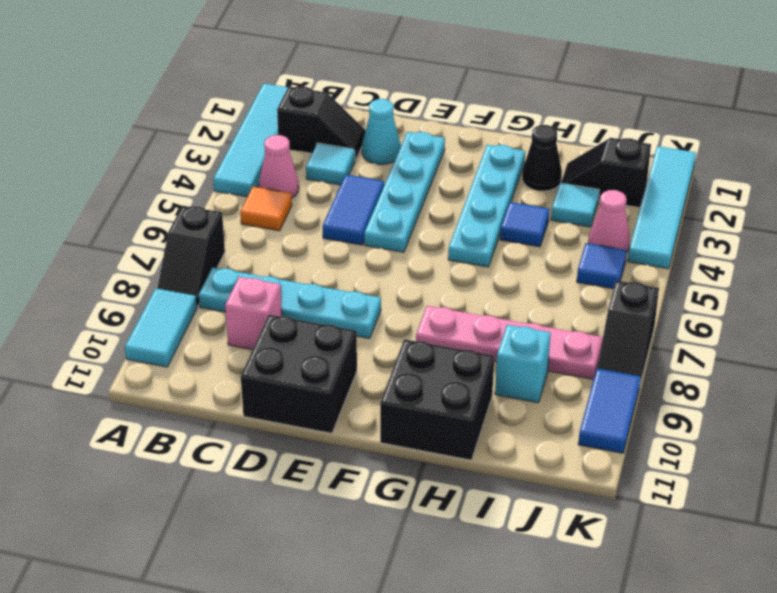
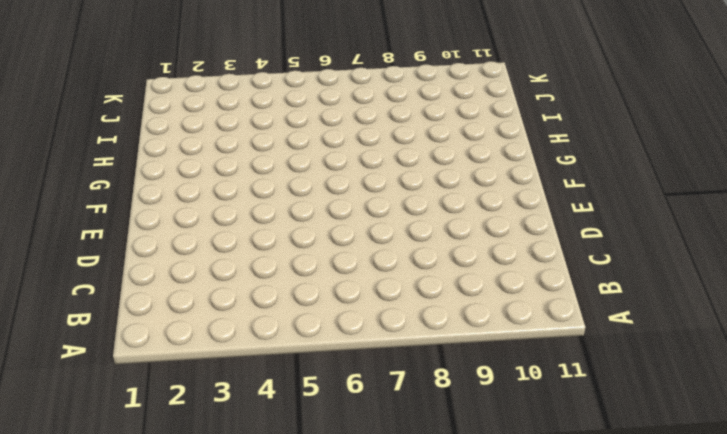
none -> cyan tile A1:A4 level 1
none -> black slope A7:A8 level 1 top 7
none -> cyan tile A9:A10 level 1

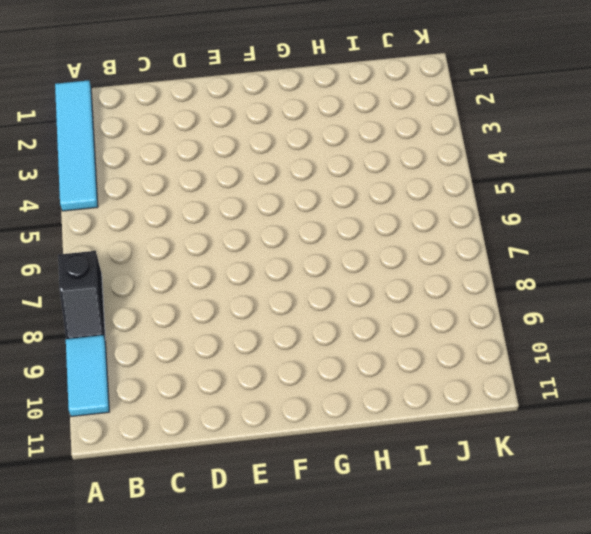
none -> black slope B2:C2 level 1 top B
none -> pink cone B4 level 1
none -> orange tile B5 level 1

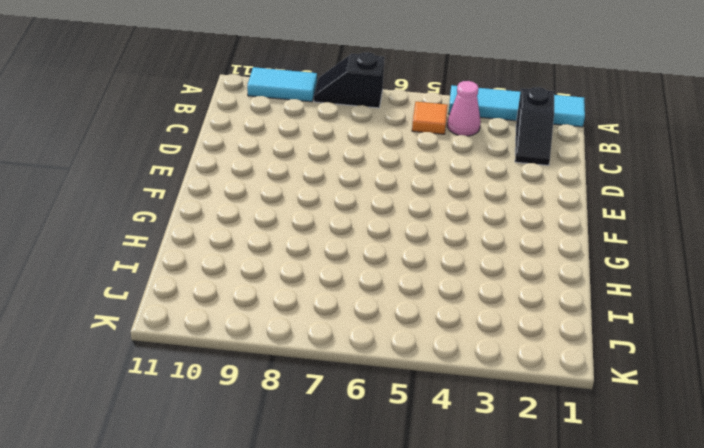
none -> cyan plate B8:E8 level 1
none -> cyan tile C3 level 1
none -> pink brick C9 level 1

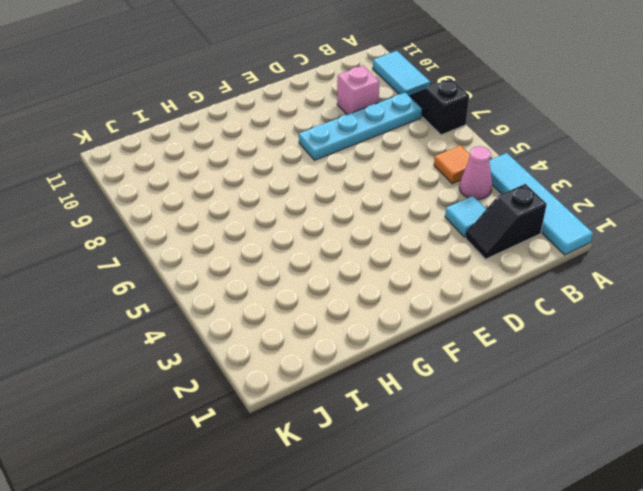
none -> cyan cone D2 level 1
none -> blue tile D4:D5 level 1
none -> black brick D10:E11 level 1

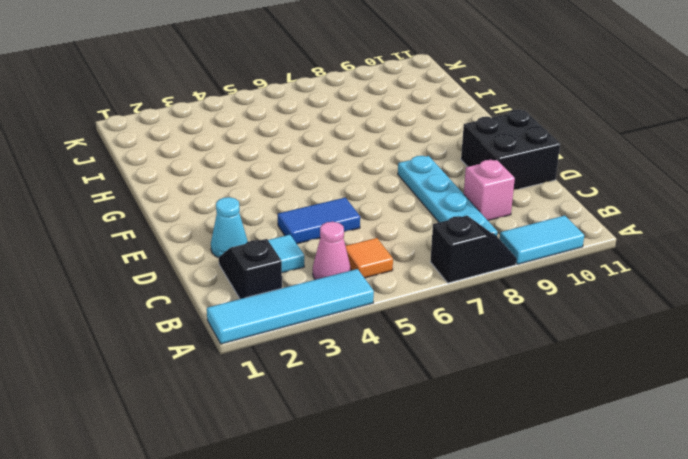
none -> cyan plate E2:E5 level 1
none -> cyan plate G2:G5 level 1
none -> pink plate G8:J8 level 1

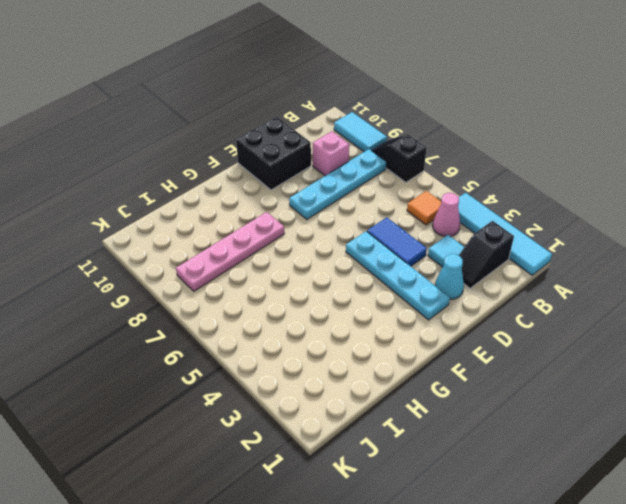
none -> cyan plate G2:G5 level 1
none -> black brick G10:H11 level 1
none -> black cone H2 level 1

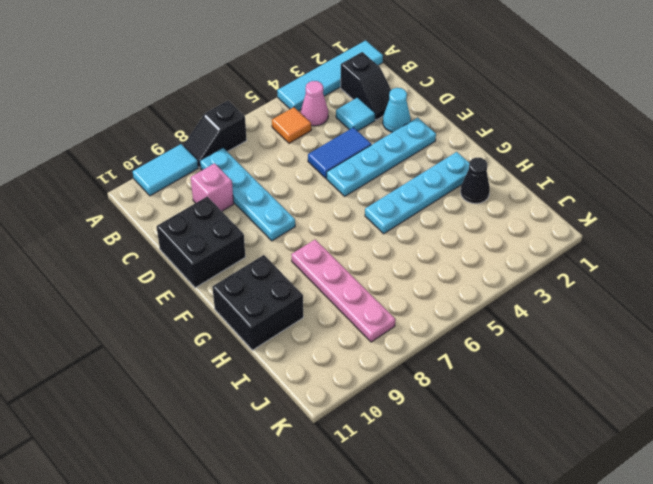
none -> blue tile H4 level 1
none -> black slope I2:J2 level 1 top J
none -> cyan tile I3 level 1

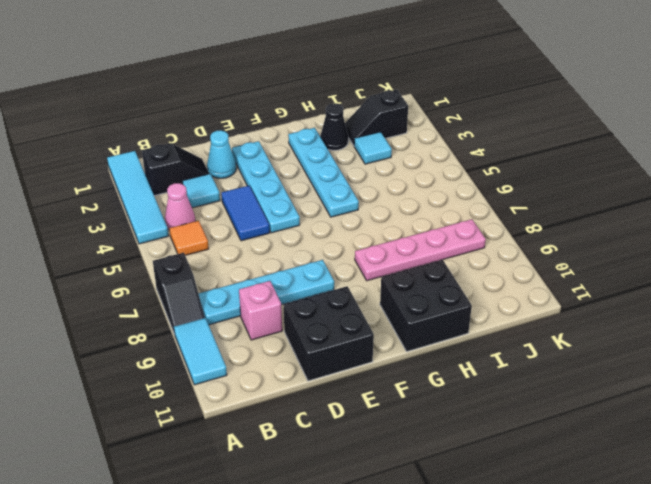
none -> blue tile H4 level 1
none -> cyan brick I9 level 1
none -> pink cone J4 level 1

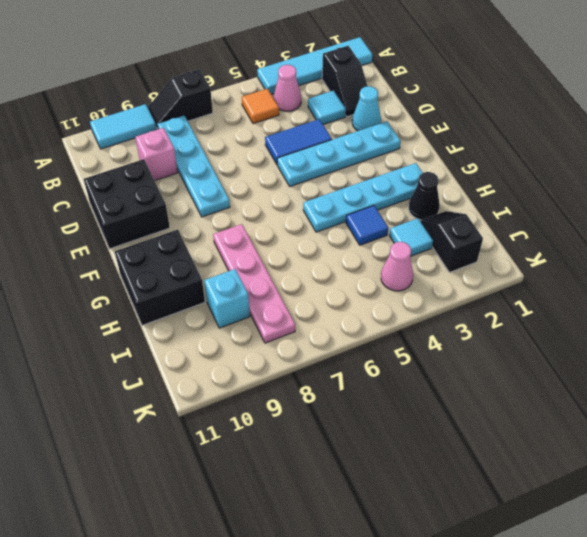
none -> blue tile J5 level 1
none -> cyan tile K1:K4 level 1
none -> black slope K7:K8 level 1 top 7

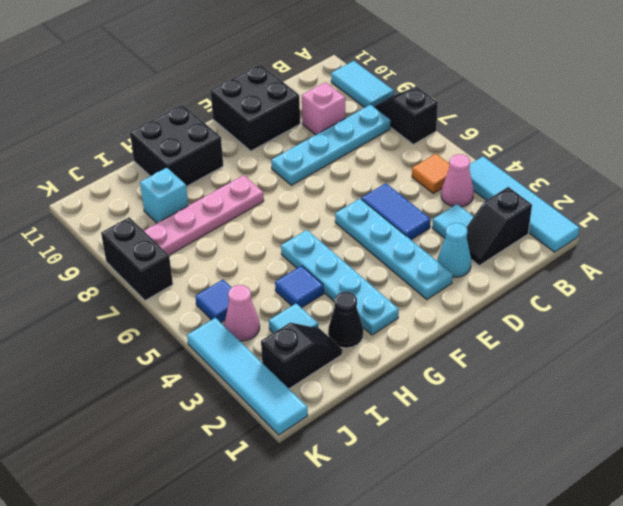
black brick K7:K8 level 1 -> black slope K7:K8 level 1 top 7
none -> blue tile K9:K10 level 1

